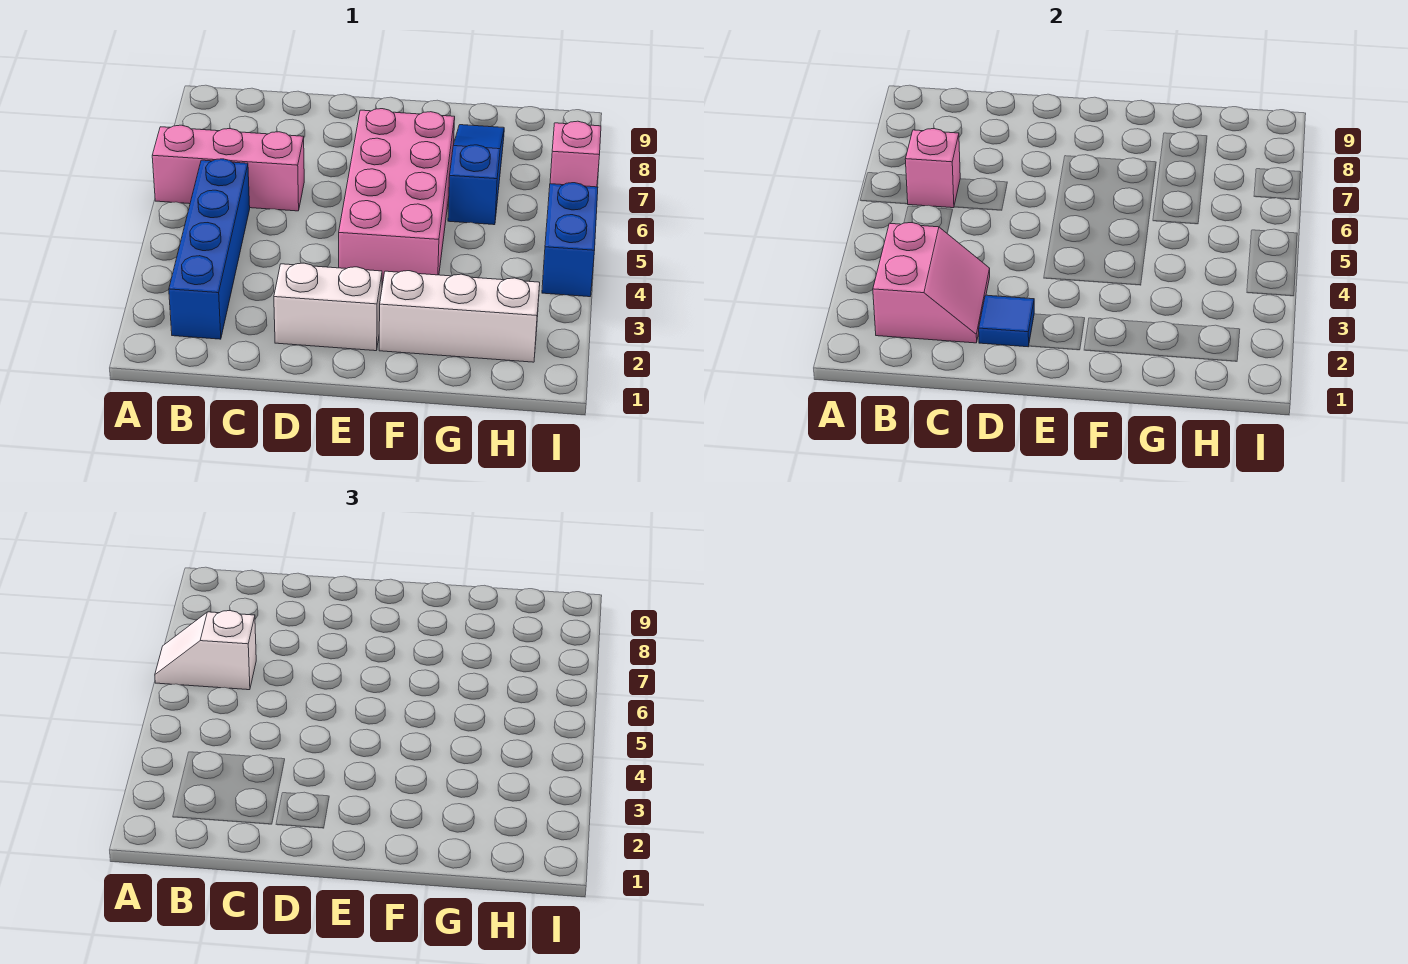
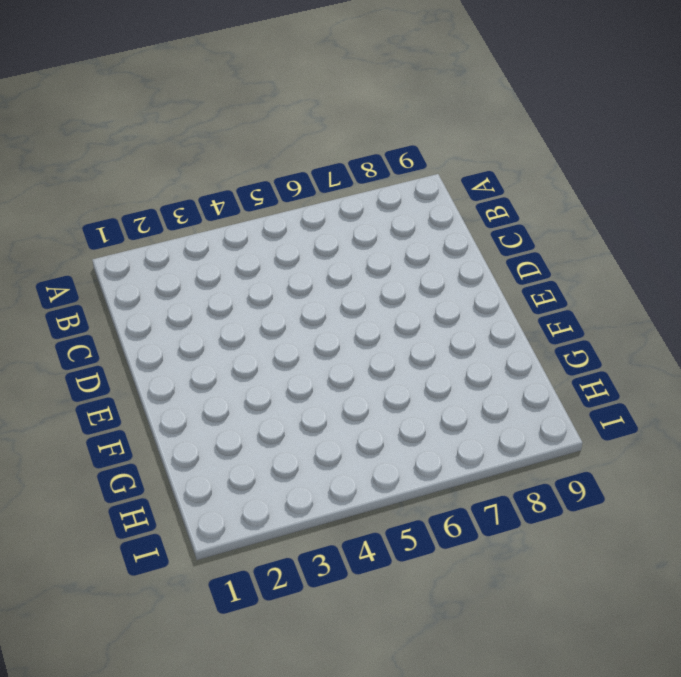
none -> pink brick A6:C6 level 1
none -> blue brick B2:B5 level 1
none -> white brick D2:E2 level 1

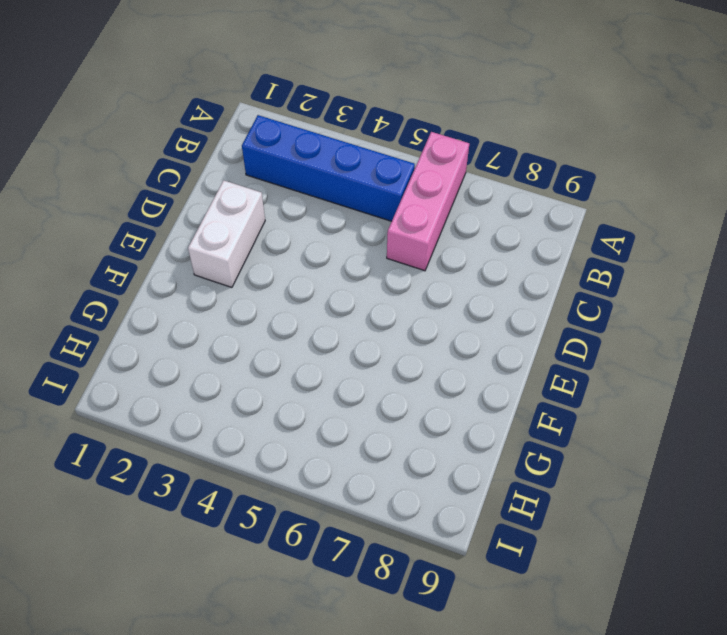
none -> pink brick E4:F7 level 1
none -> white brick F2:H2 level 1
none -> blue slope G6:G8 level 1 top 6

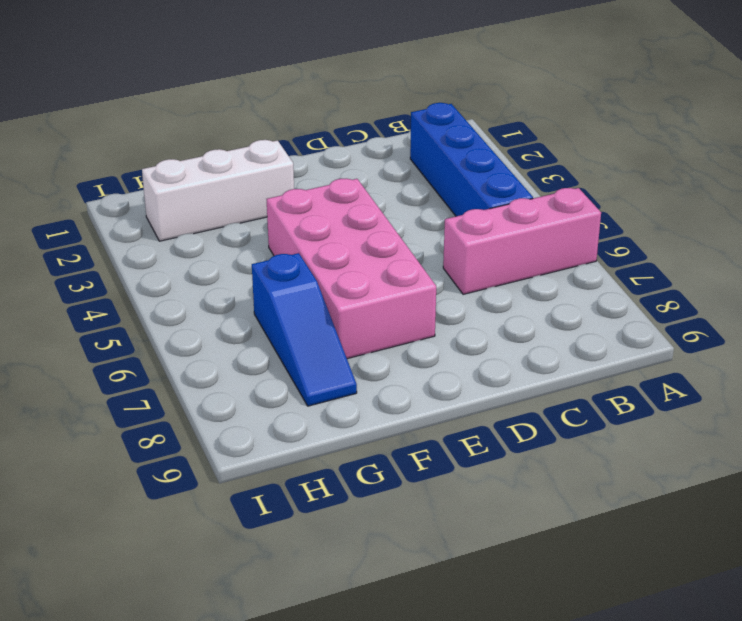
none -> white brick D2:E2 level 1
none -> blue brick I4:I5 level 1
none -> pink brick I7 level 1

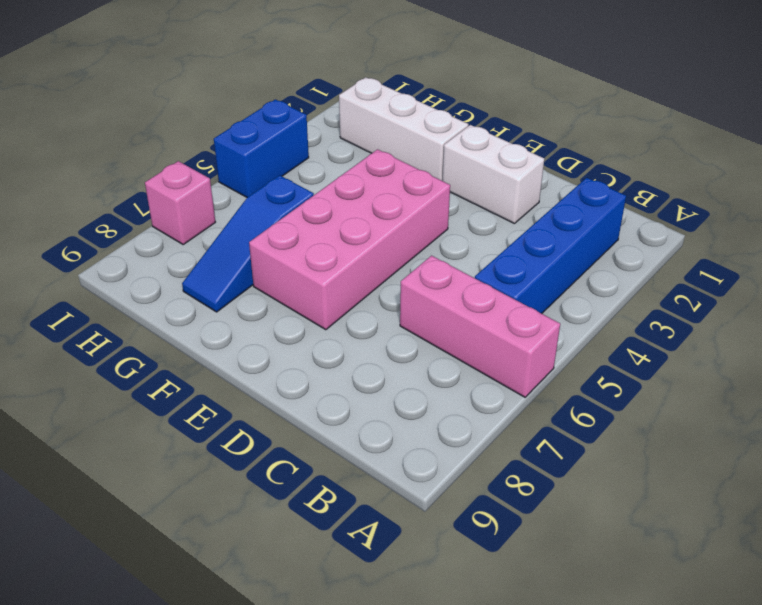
none -> pink slope B2:C3 level 2 top B
none -> pink brick B6 level 2
none -> blue tile D2 level 2

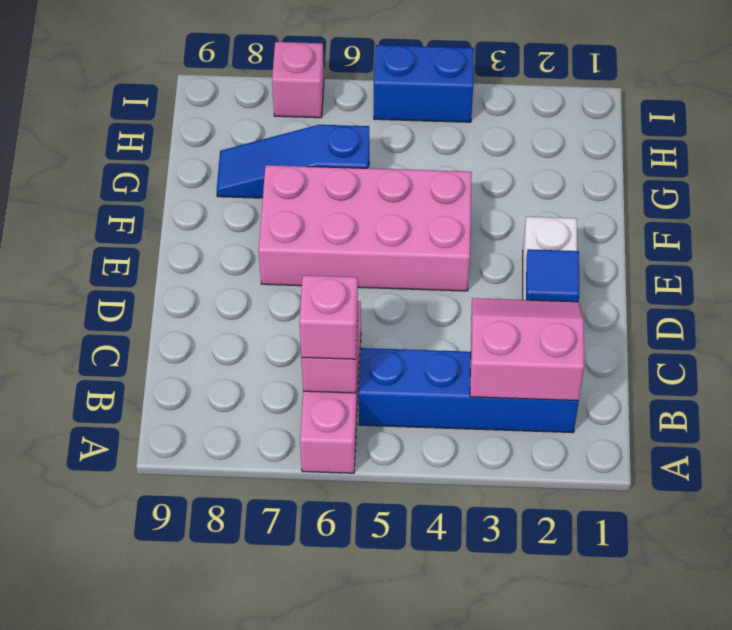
pink brick B6 level 3 -> white slope A6:B6 level 3 top B
none -> white brick F2:H2 level 1

